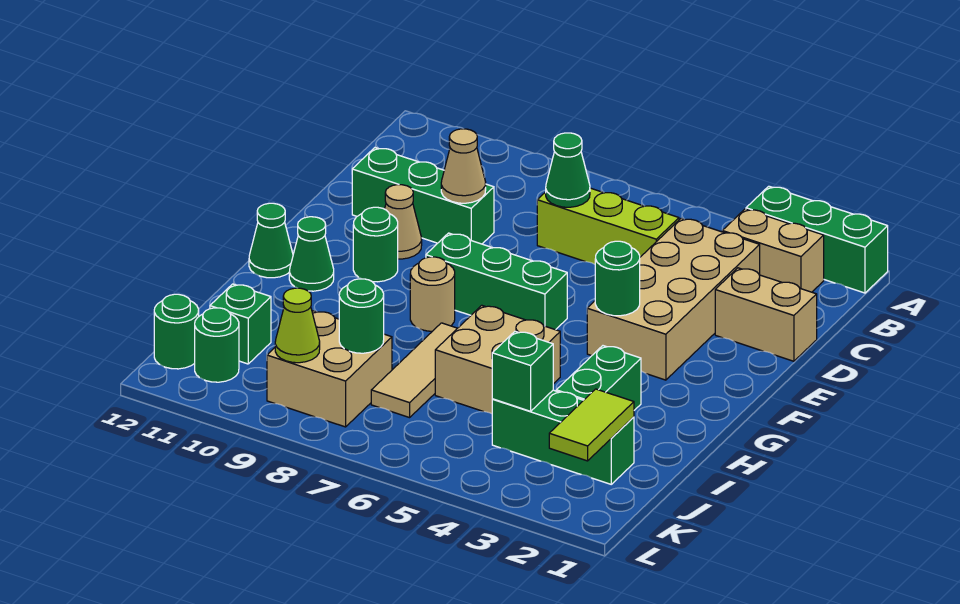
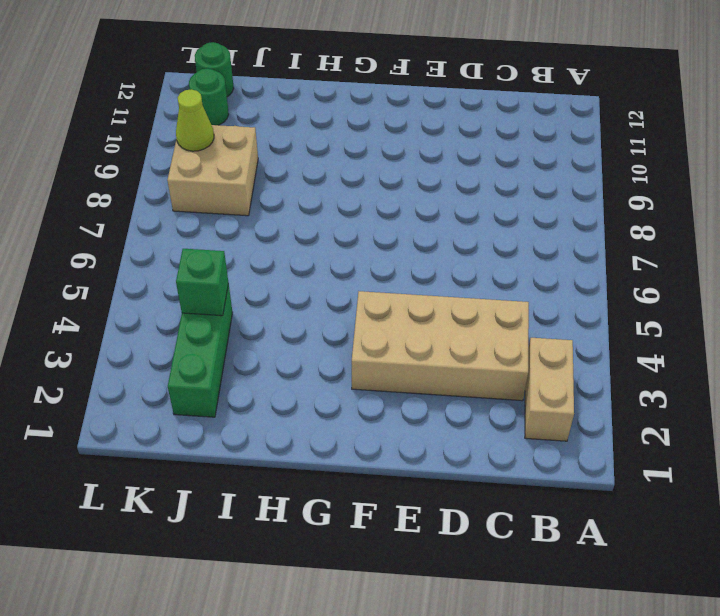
none -> green brick A1:A3 level 1
none -> lime brick C5:C7 level 1
none -> tan brick D1:D2 level 1

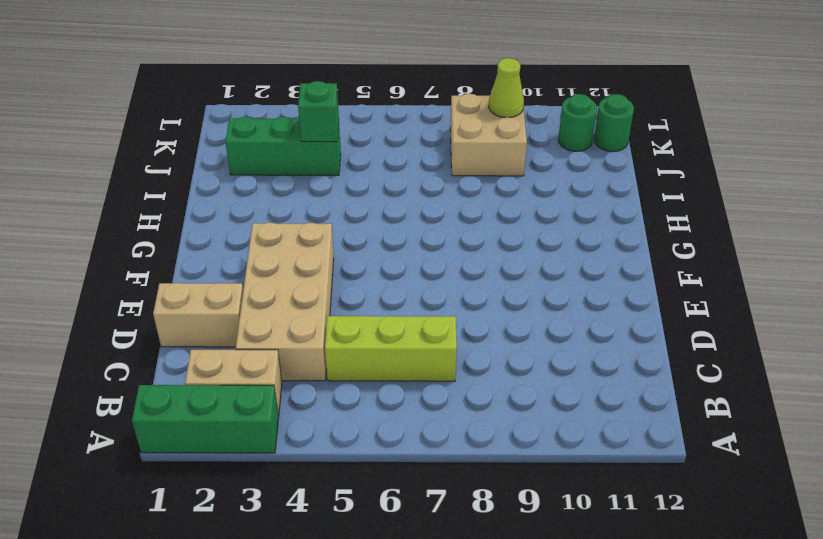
none -> green brick D9:D11 level 1
none -> tan cone E10 level 1
none -> green brick F6:F8 level 1

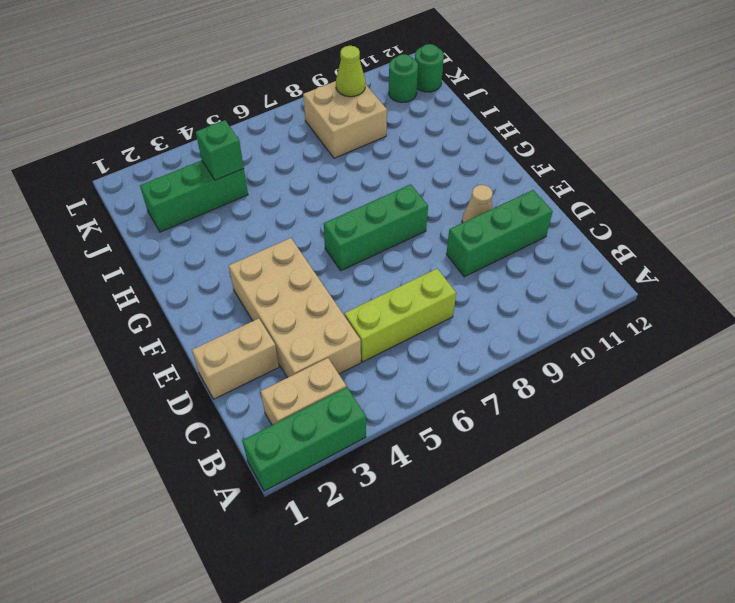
none -> green round brick F10 level 1
none -> tan round brick G8 level 1
none -> green cone G11 level 1

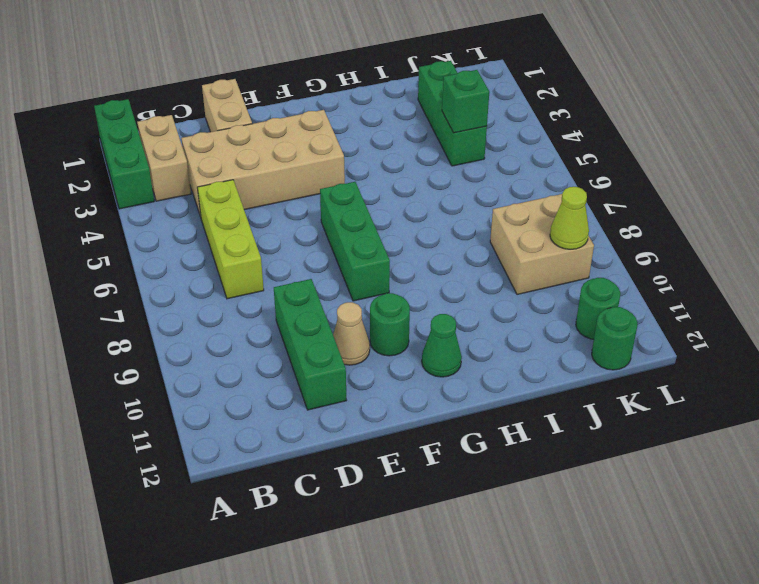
none -> tan round brick G8 level 1
none -> green cone G12 level 1
none -> green brick H3:I3 level 1

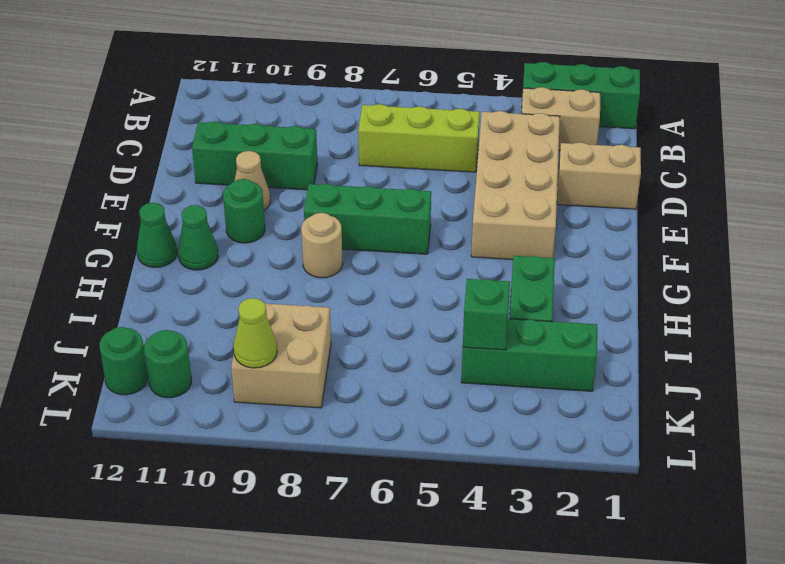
none -> tan brick H5:I6 level 1
none -> tan tile H7:J7 level 1
none -> green brick J11 level 1

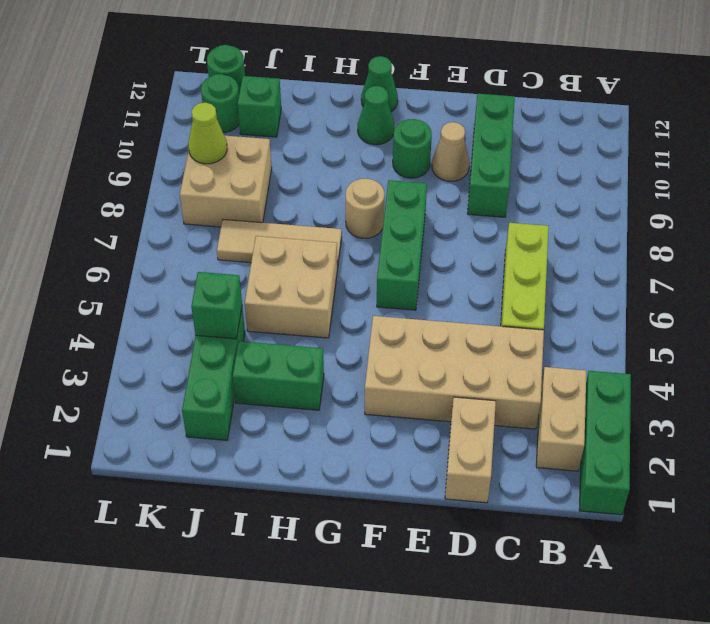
none -> green cone C7 level 2
none -> tan cone D9 level 2
none -> green round brick F4 level 2

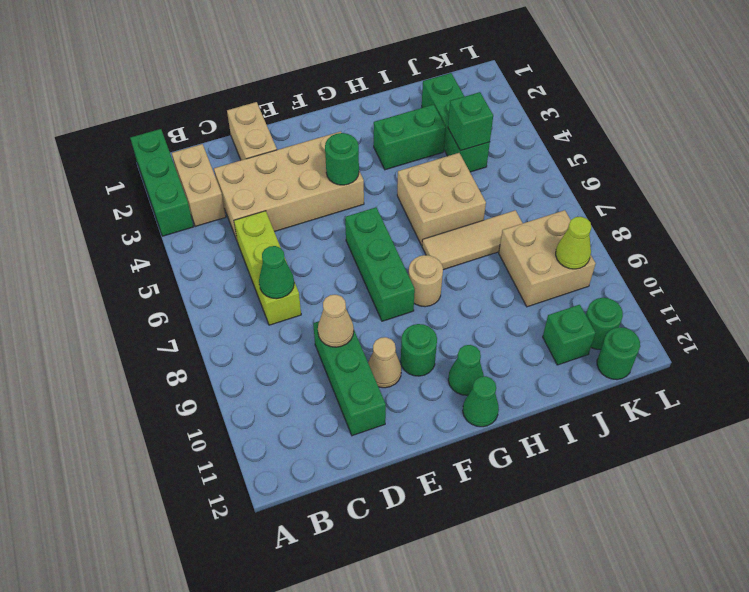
none -> lime tile J2:K2 level 2
none -> green round brick J8 level 2

